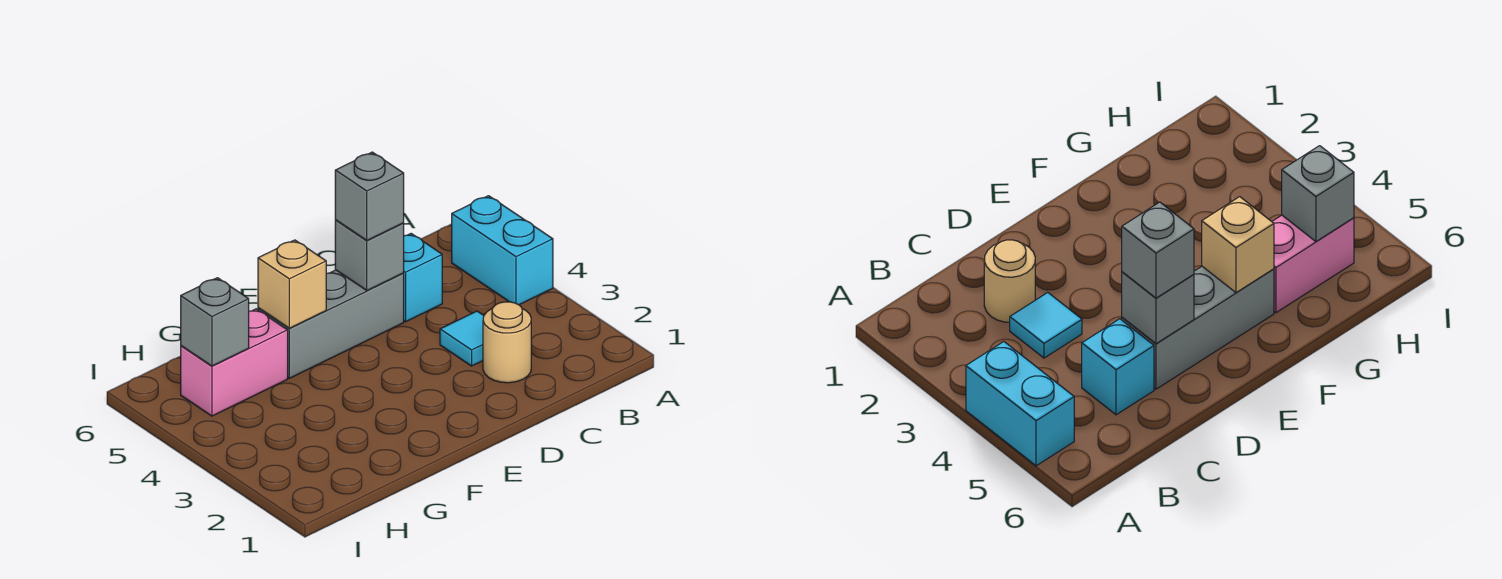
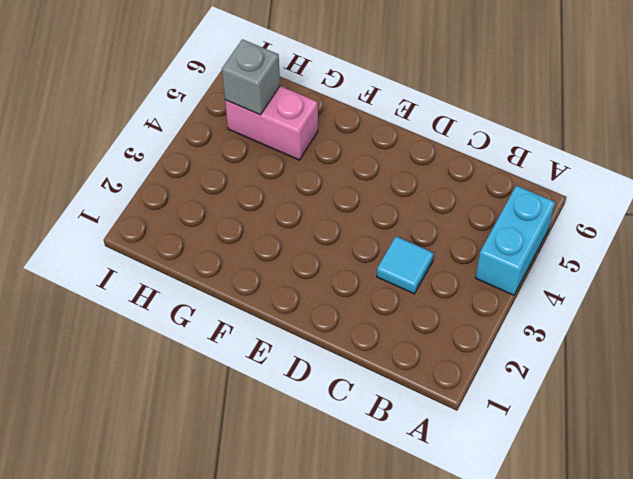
none -> tan round brick C2 level 1
none -> cyan brick C5 level 1

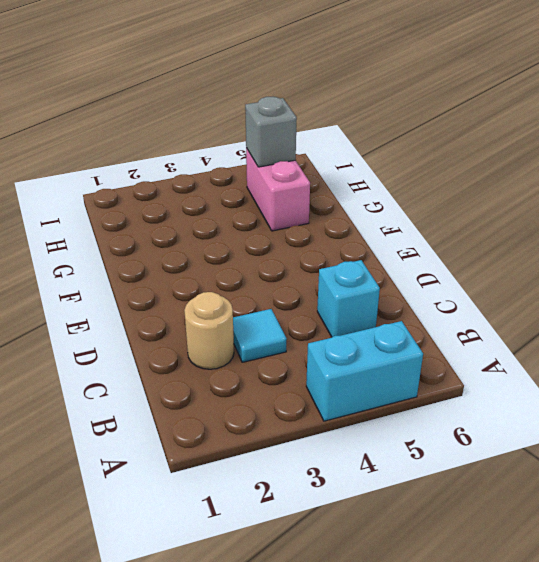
none -> grey brick D5:F5 level 1
none -> grey brick D5 level 2

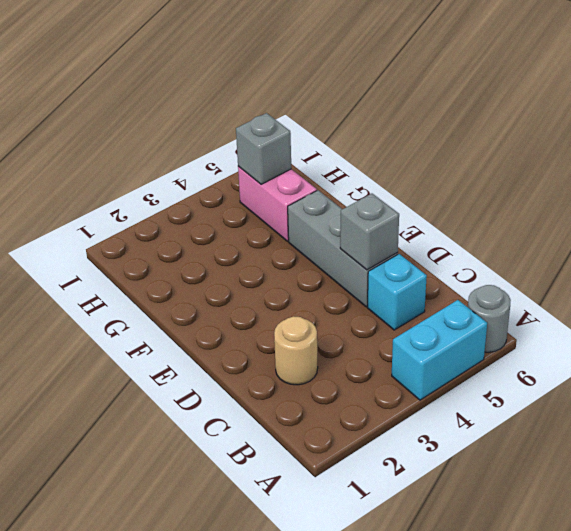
grey round brick A6 level 1 -> none
none -> cyan tile C3 level 1
none -> tan brick F5 level 2

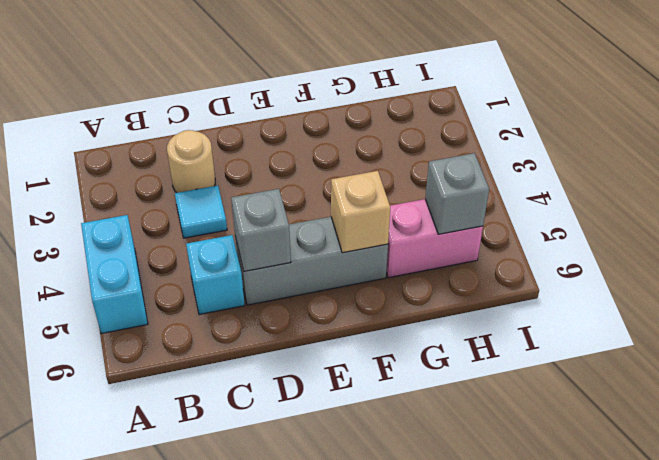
none -> grey brick D5 level 3

